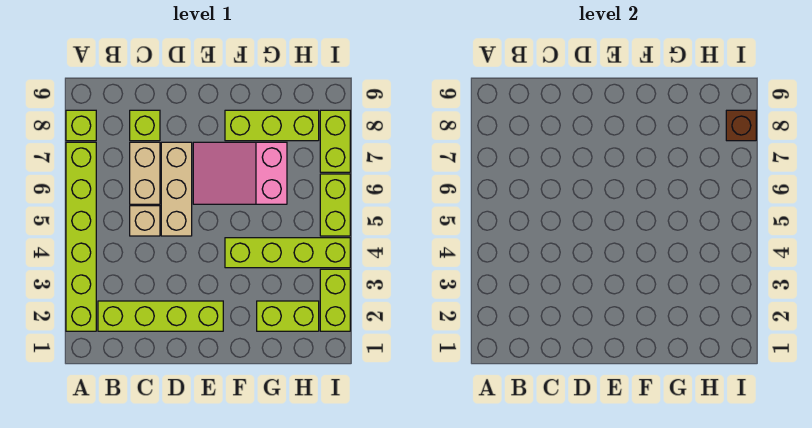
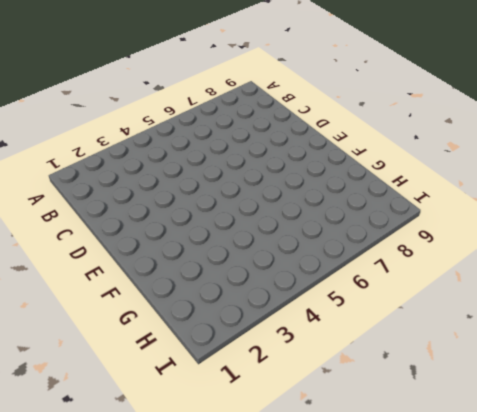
none -> lime brick A2:A7 level 1
none -> lime brick A8 level 1
none -> lime brick B2:E2 level 1

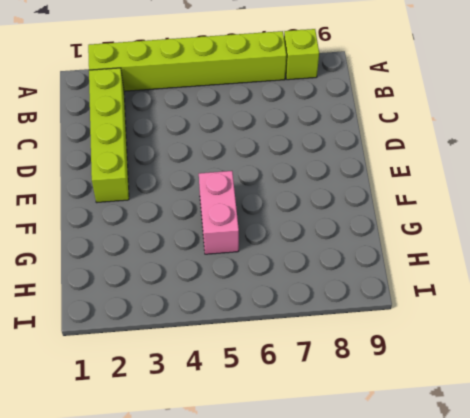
pink brick F5:G5 level 1 -> none
none -> tan brick C5 level 1
none -> tan brick C6:C7 level 1
none -> lime brick C8 level 1

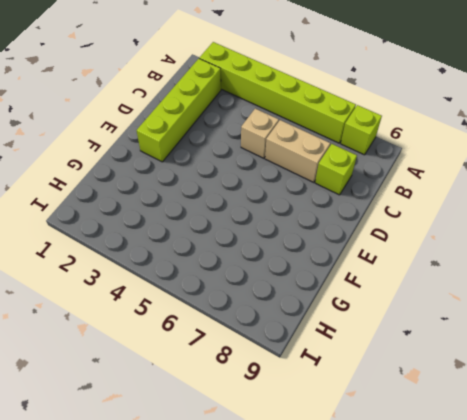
none -> tan brick D5:D7 level 1
none -> pink slope E6:G7 level 1 top G
none -> lime brick F4:I4 level 1

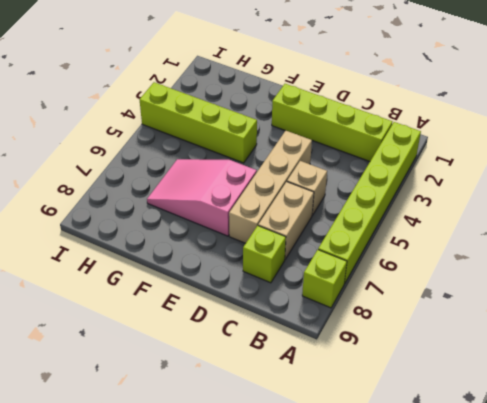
tan brick D4:D7 level 1 -> tan brick D5:D7 level 1
pink slope E6:G7 level 1 top E -> pink slope E6:G7 level 1 top G
none -> lime brick F8:H8 level 1
none -> lime brick G2:H2 level 1
none -> lime brick I2:I3 level 1

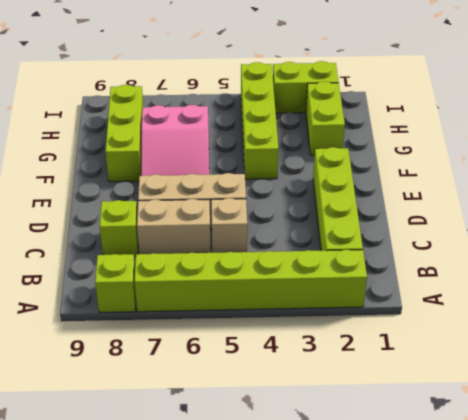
none -> lime brick I5:I6 level 1
none -> lime brick I7:I8 level 1
none -> brown brick I8 level 2

